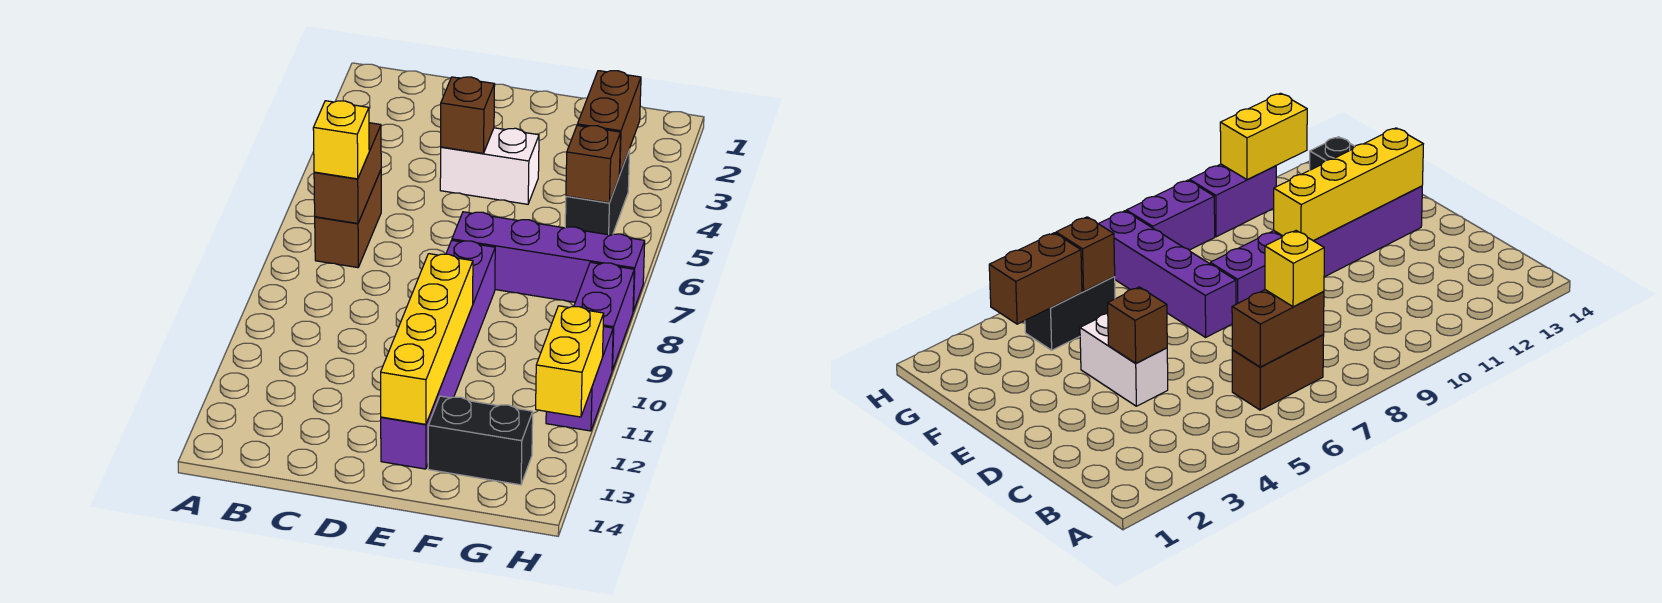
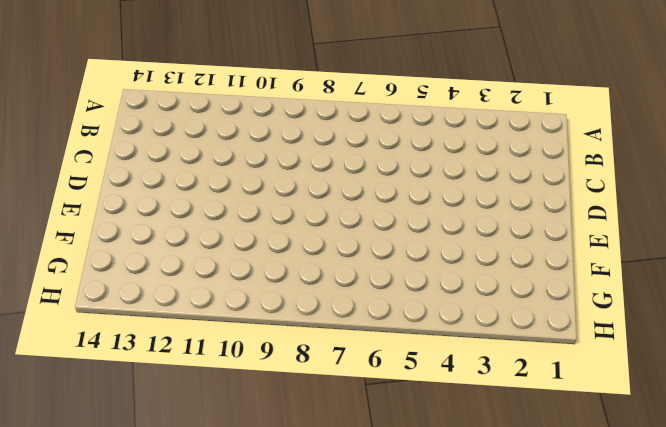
none -> brown brick B6:B7 level 1
none -> white brick D4:E4 level 1
none -> purple brick E7:H7 level 1

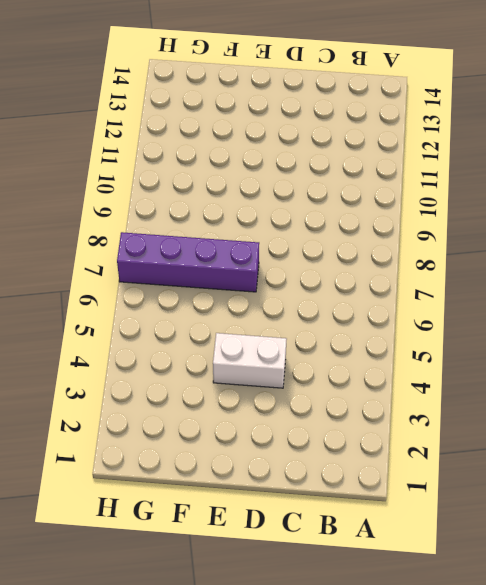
none -> brown brick B6:B7 level 1
none -> purple brick E8:E13 level 1
none -> black brick F13:G13 level 1

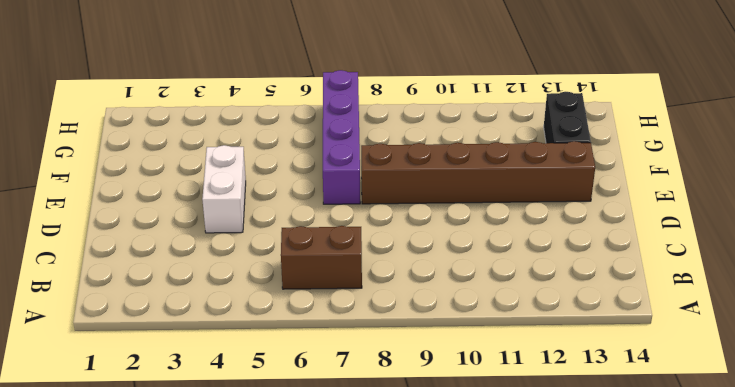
brown brick E8:E13 level 1 -> purple brick E8:E13 level 1
none -> black brick G4:G5 level 1
none -> purple brick H8:H9 level 1
none -> purple brick H10:H11 level 1

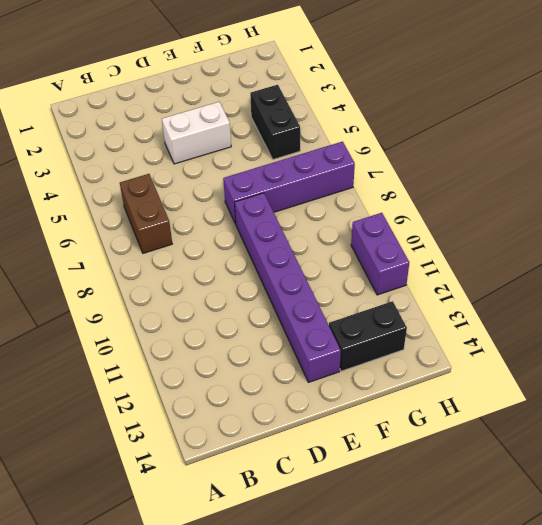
none -> purple brick H8:H9 level 1
none -> brown brick B6:B7 level 2
none -> brown brick D4 level 2

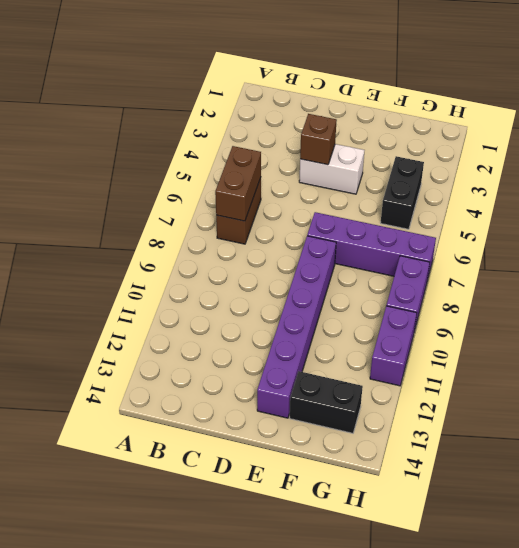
none -> yellow brick E10:E13 level 2
none -> brown brick G3:G4 level 2
none -> brown brick G5 level 2

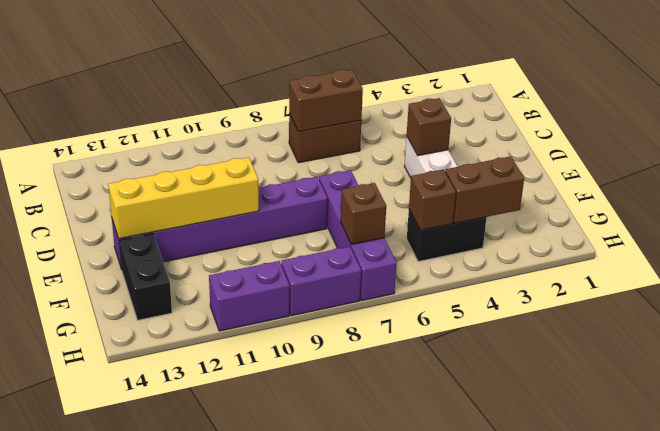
brown brick G7 level 2 -> none
none -> yellow brick H11:H12 level 2
none -> yellow brick B7 level 3

